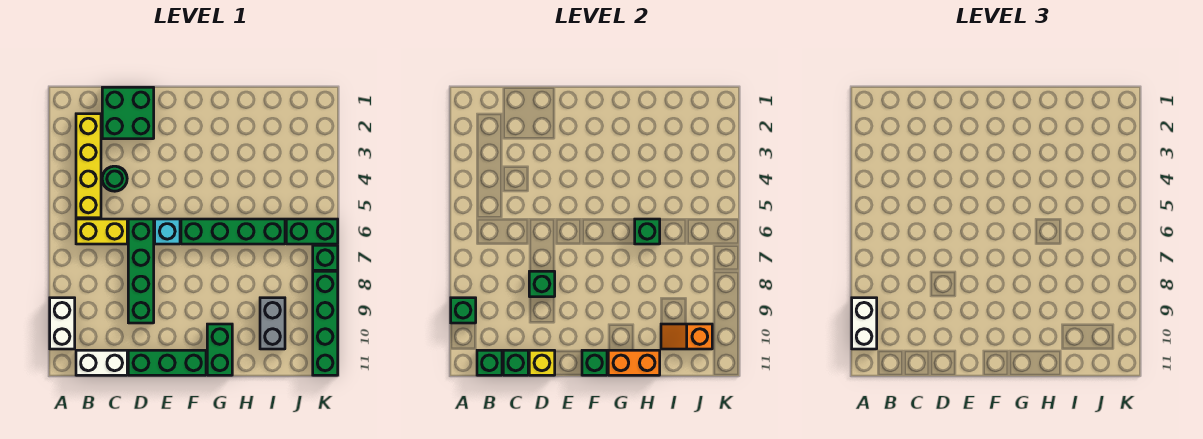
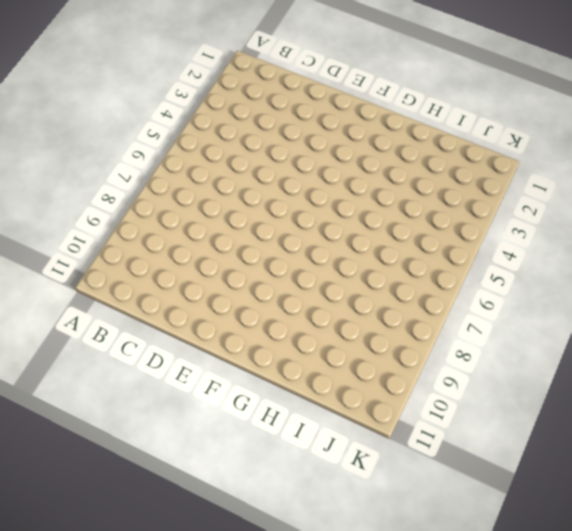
none -> white brick A9:A10 level 1
none -> yellow brick B2:B5 level 1
none -> yellow brick B6:C6 level 1

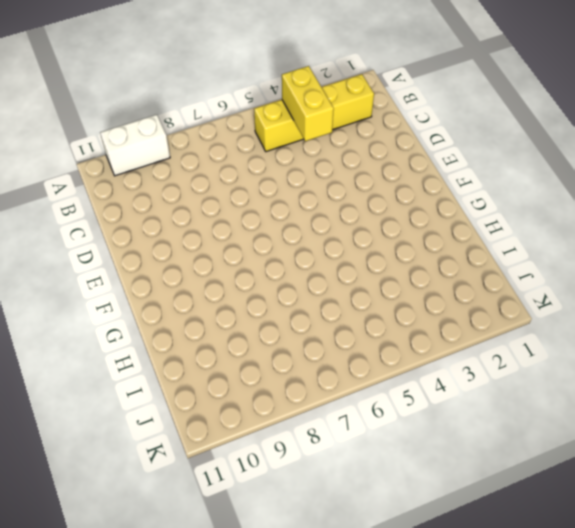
yellow brick B4:C4 level 2 -> yellow brick B6:C6 level 1
none -> white brick B11:C11 level 1
none -> green brick C1:D2 level 1
none -> green round brick C4 level 1

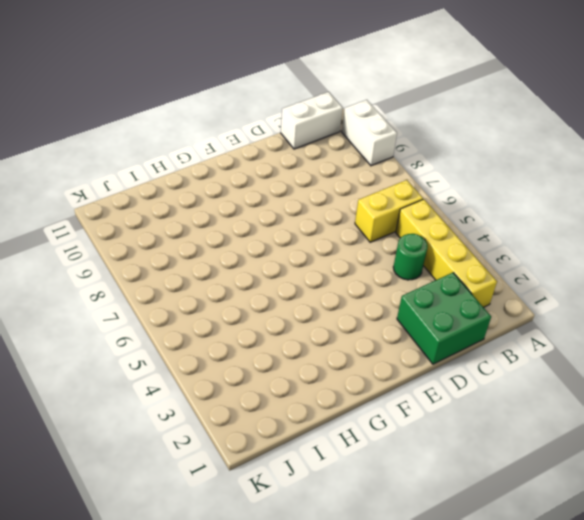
none -> green brick D6:D9 level 1
none -> green brick D11:F11 level 1
none -> cyan brick E6 level 1

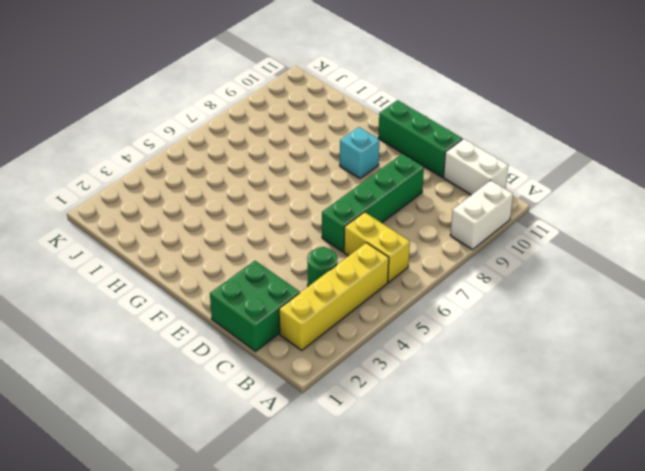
cyan brick F9 level 1 -> cyan brick E6 level 1
none -> green brick F6:I6 level 1
none -> green brick G10:G11 level 1
none -> grey brick I9:I10 level 1

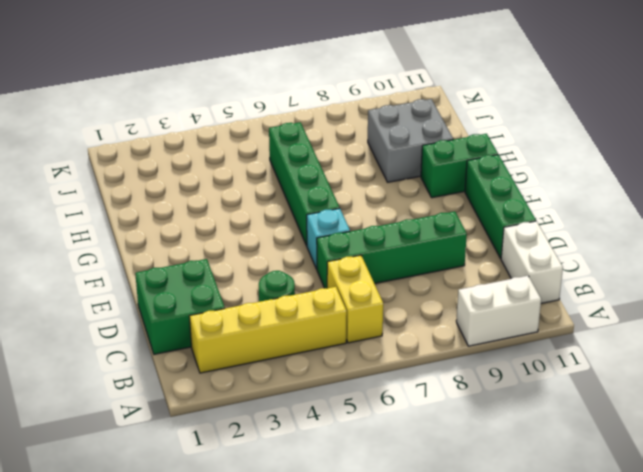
grey brick H9:I10 level 1 -> grey brick I9:I10 level 1
none -> green brick J6:K6 level 1
none -> green brick K7 level 1
none -> green brick K8:K11 level 1

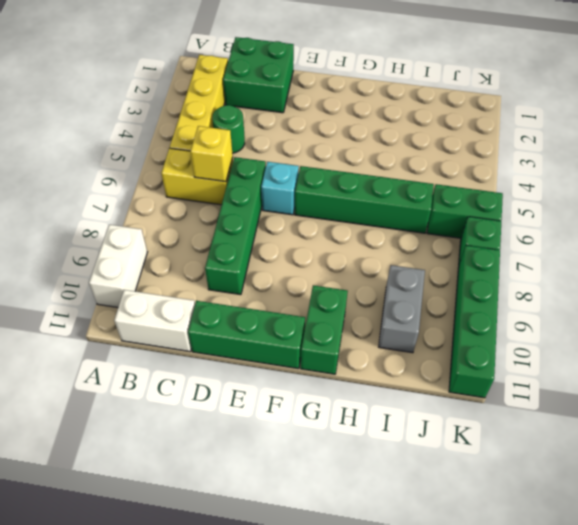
yellow brick C6 level 2 -> yellow brick D11 level 2
none -> green brick A9 level 2
none -> green brick B11 level 2
none -> green brick C11 level 2

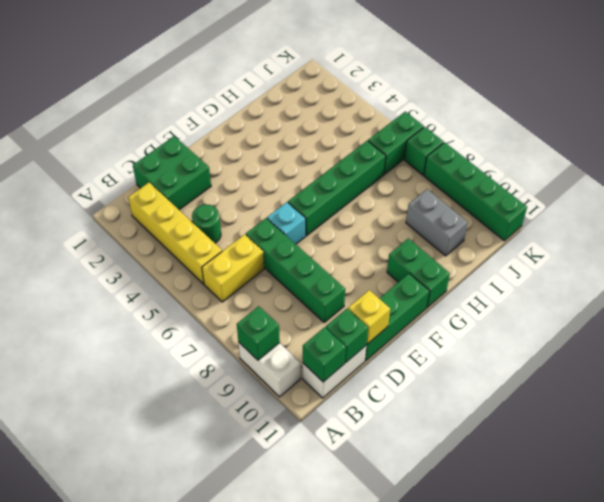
none -> green brick D8 level 2
none -> green brick F11 level 2
none -> orange brick G11:H11 level 2

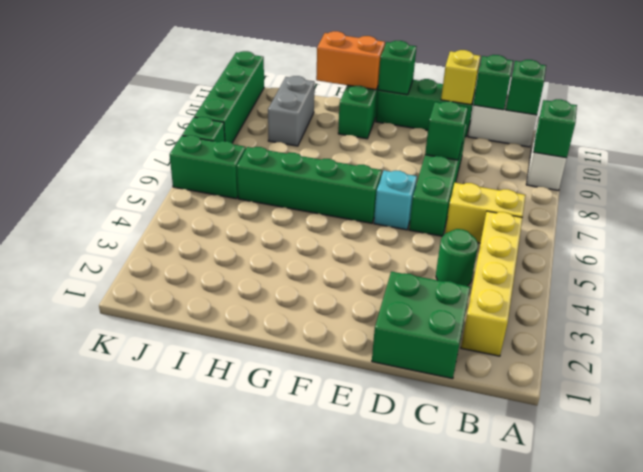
none -> green brick H6 level 2
none -> orange slope I10:J10 level 2 top J
none -> white brick A9:A10 level 3

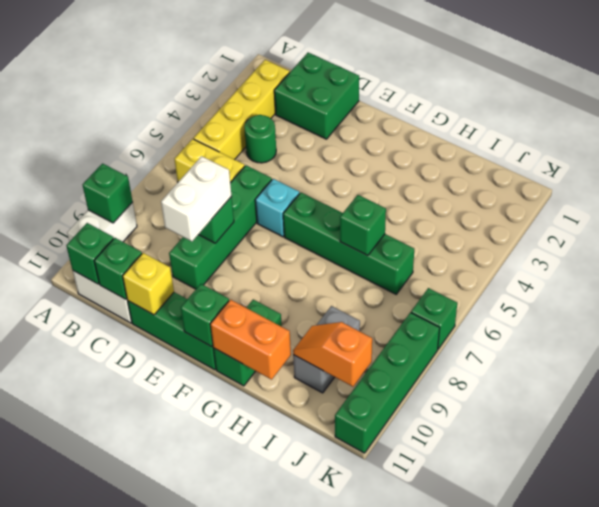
white brick D8:D9 level 3 -> white brick A9:A10 level 3
none -> green brick J6:K6 level 1

